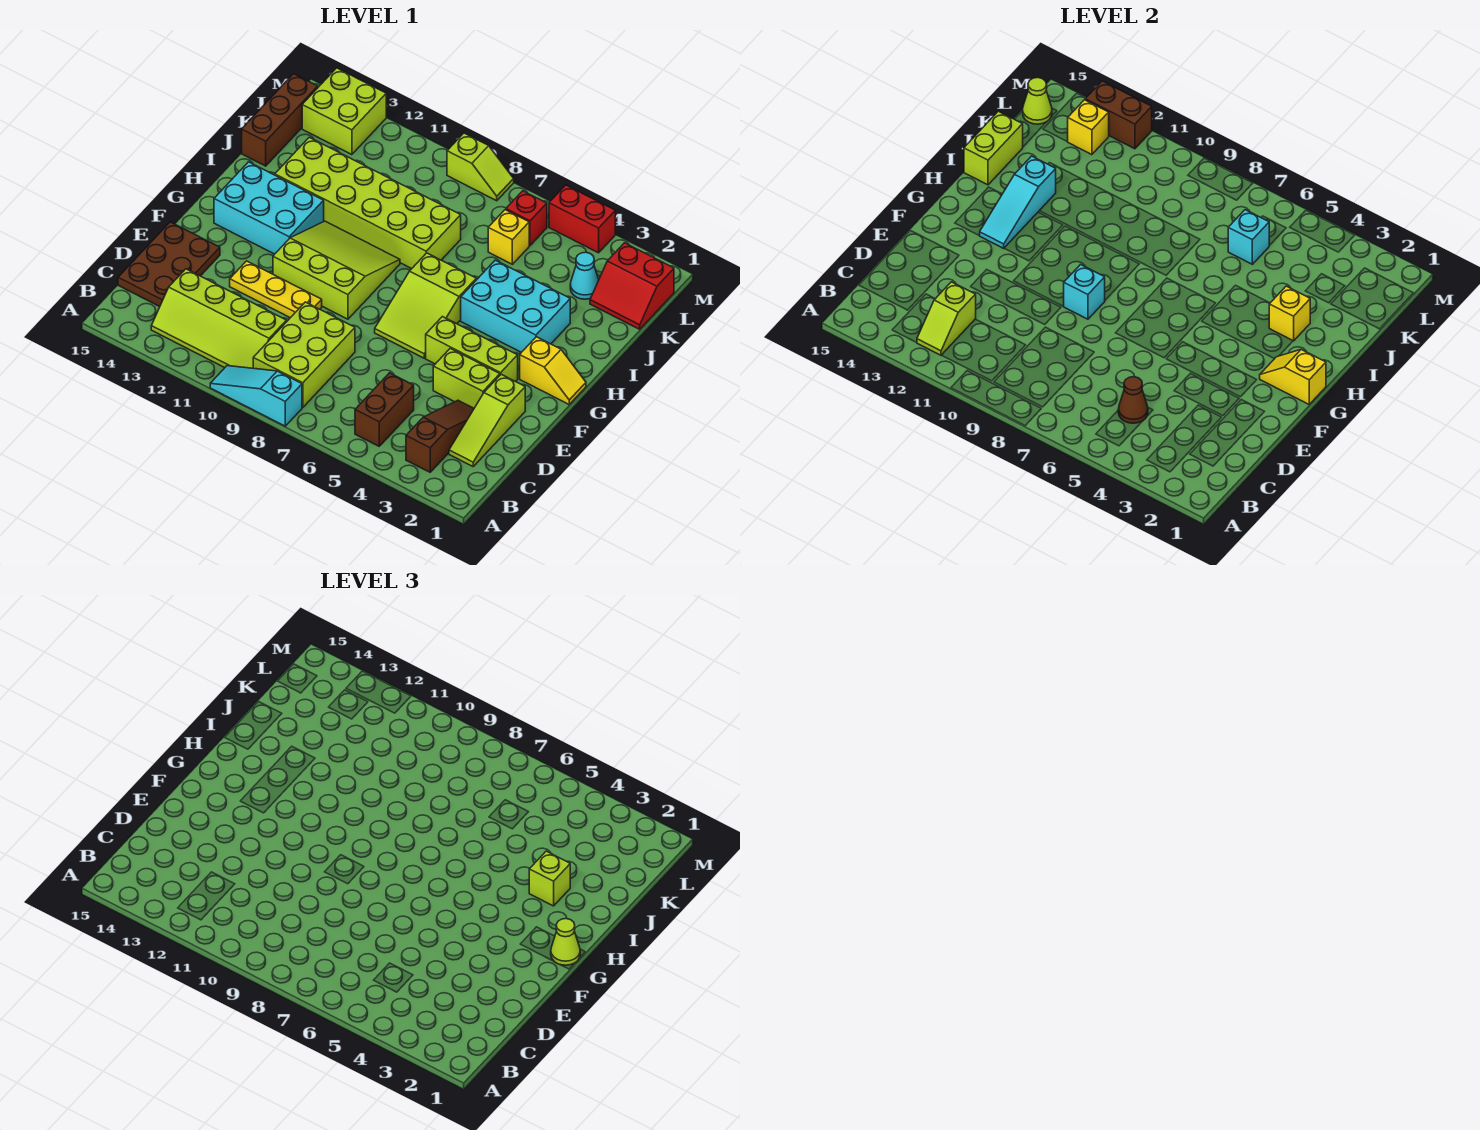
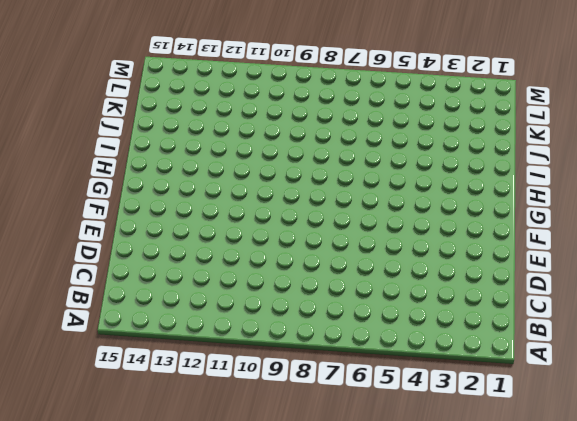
none -> cyan slope A8:A10 level 1 top 8
none -> brown slope B3:D3 level 1 top B
none -> brown brick B5:C5 level 1
none -> lime brick B8:D9 level 1

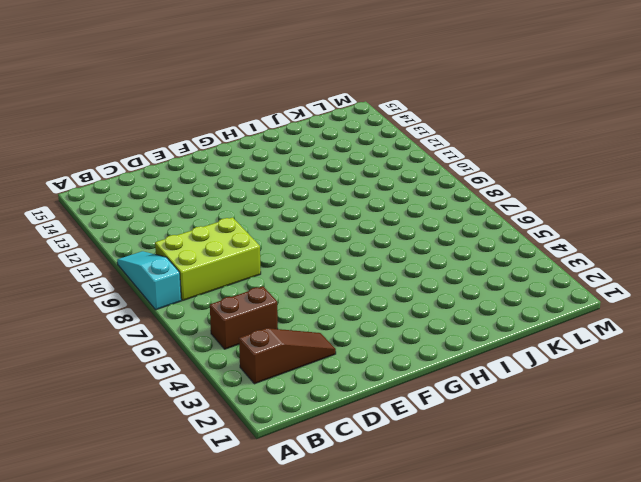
none -> lime slope B10:C13 level 1 top C
none -> lime slope C2:E2 level 1 top E
none -> brown plate C14:E15 level 1
none -> lime brick E3:E4 level 1

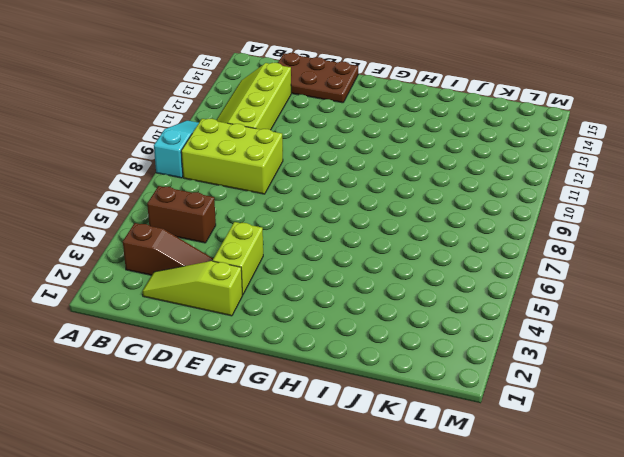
none -> yellow plate E10:E12 level 1
none -> lime brick F3:F5 level 1
none -> lime slope F6:H7 level 1 top H
none -> lime slope F9:H11 level 1 top F

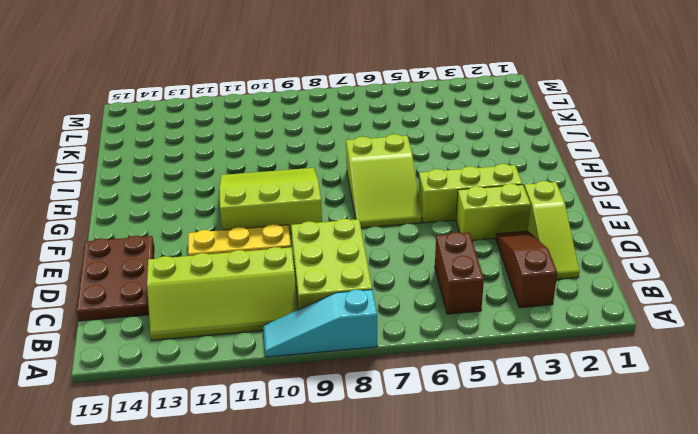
none -> yellow slope G1:G2 level 1 top 2
none -> cyan brick G12:H14 level 1
none -> cyan brick H3:I5 level 1
none -> lime brick I8:J13 level 1

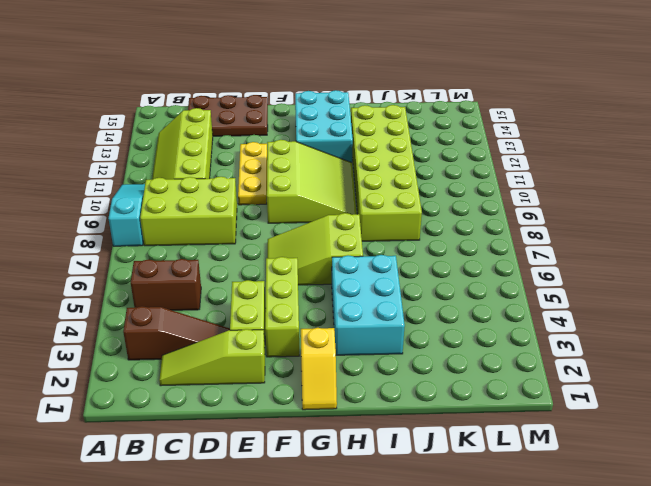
none -> brown brick J15:L15 level 1
none -> red slope K1:L2 level 1 top L
none -> cyan cone K3 level 1
none -> yellow brick K6 level 1

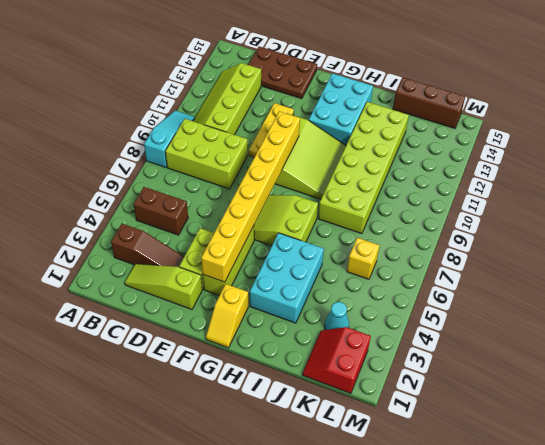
yellow brick F3:F10 level 2 -> cyan brick F9 level 2
none -> red brick L6 level 1
none -> lime brick L13:M14 level 1
none -> red brick M4:M5 level 1
none -> lime slope M8:M9 level 1 top 9

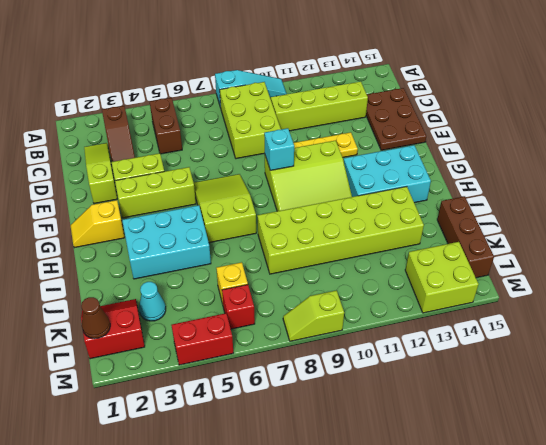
brown cone L1 level 2 -> brown cone C5 level 2
none -> lime slope B12:C12 level 2 top C
none -> yellow slope G1:G2 level 2 top 1
none -> cyan slope G13:I13 level 2 top I
none -> yellow brick I3 level 2

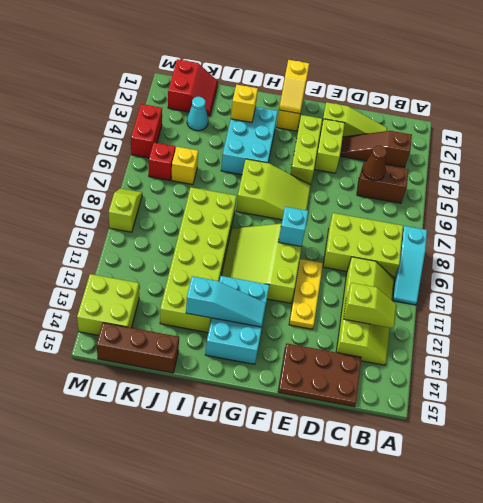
none -> lime brick I15:J15 level 2
none -> cyan brick K6 level 2
none -> yellow brick L13 level 2
none -> lime cone L15 level 2

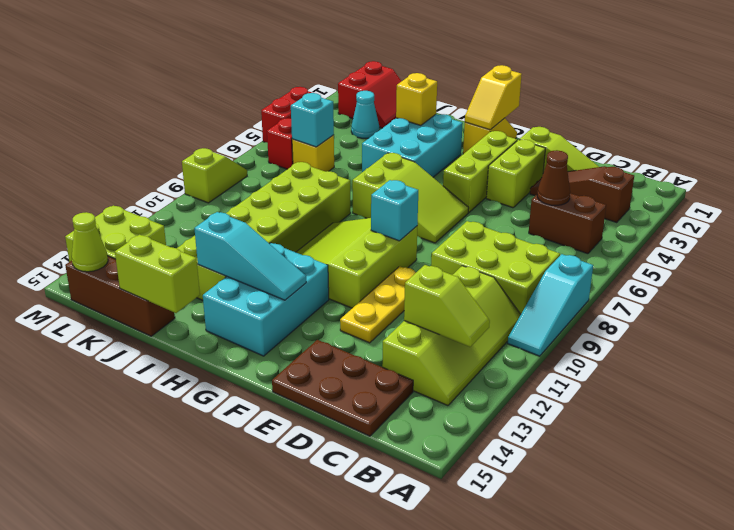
none -> yellow brick L13 level 2
none -> brown brick M12:M13 level 2
none -> lime cone G1 level 3
none -> lime brick I3 level 3

